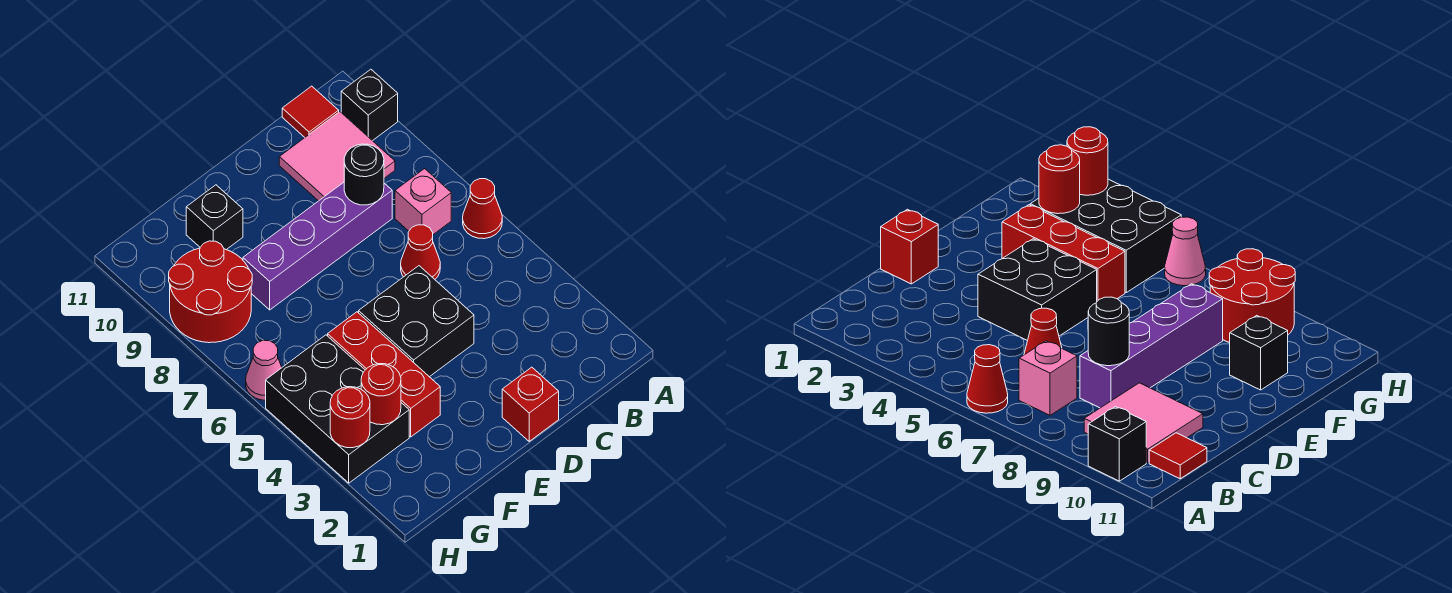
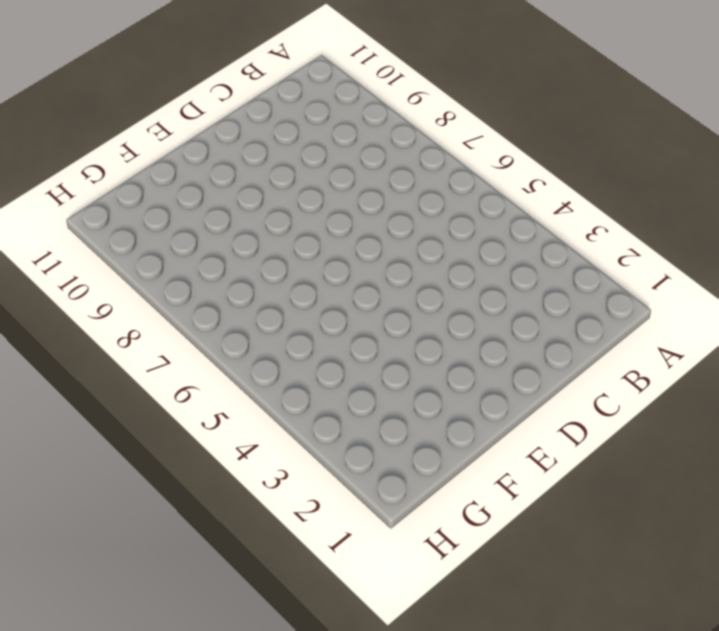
none -> red cone A6 level 1
none -> black brick A10 level 1
none -> pink brick B7 level 1

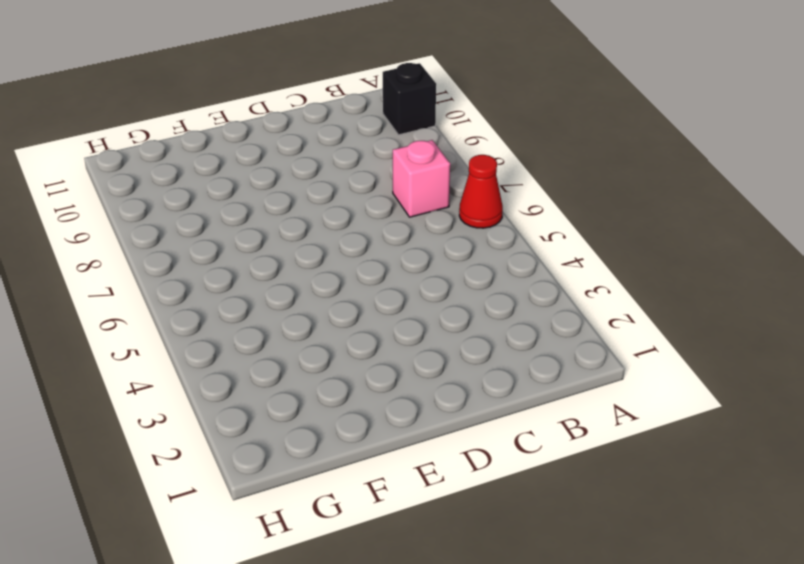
none -> pink tile B9:C10 level 1
none -> red tile B11 level 1
none -> red cone C6 level 1

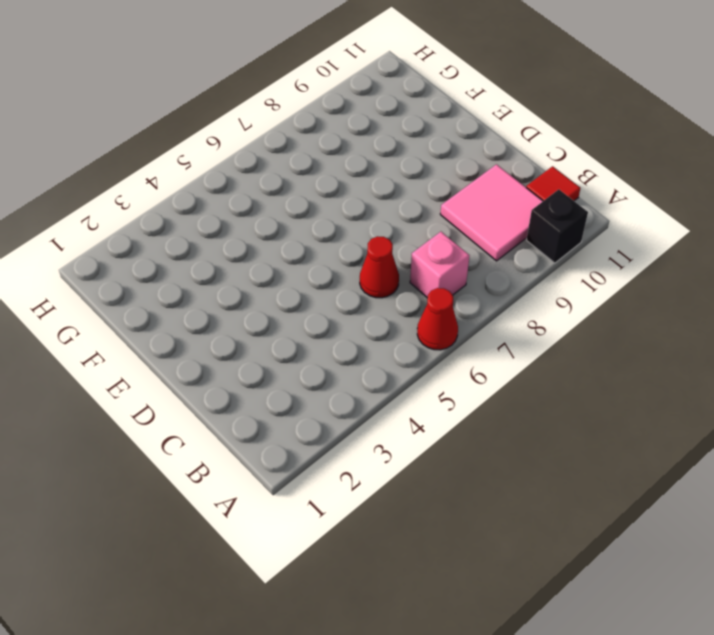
none -> purple brick C8:F8 level 1
none -> red brick D1 level 1
none -> black brick D4:E5 level 1

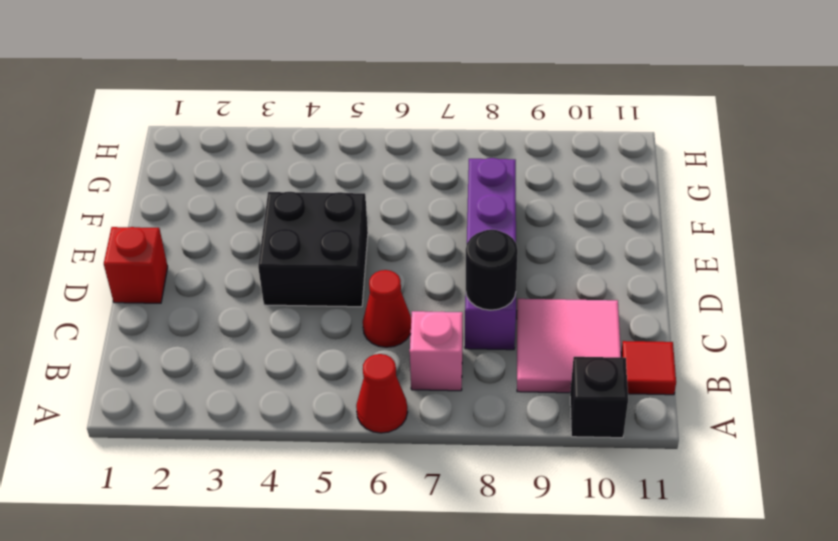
none -> red brick F3:F5 level 1
none -> black brick F10 level 1
none -> black brick G3:H5 level 1

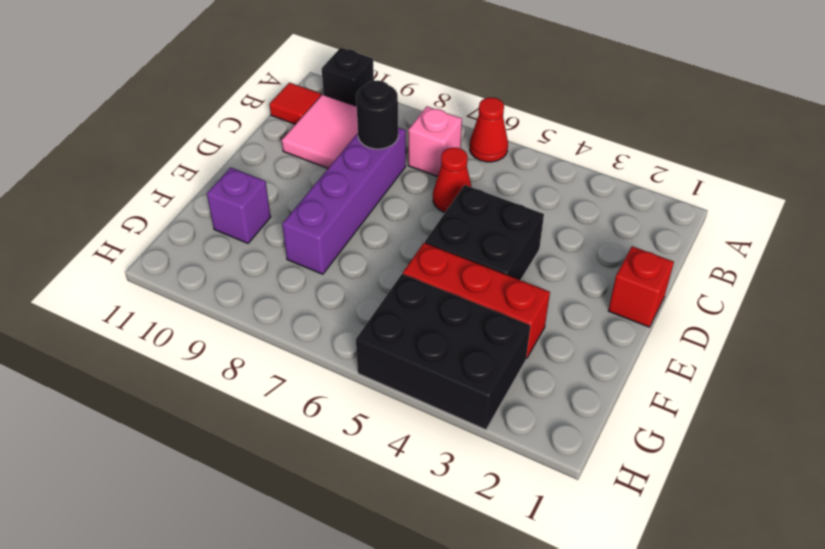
purple brick F10 level 1 -> black brick F10 level 1
none -> red round brick G8:H9 level 1
none -> pink cone H6 level 1
none -> red round brick G3 level 2

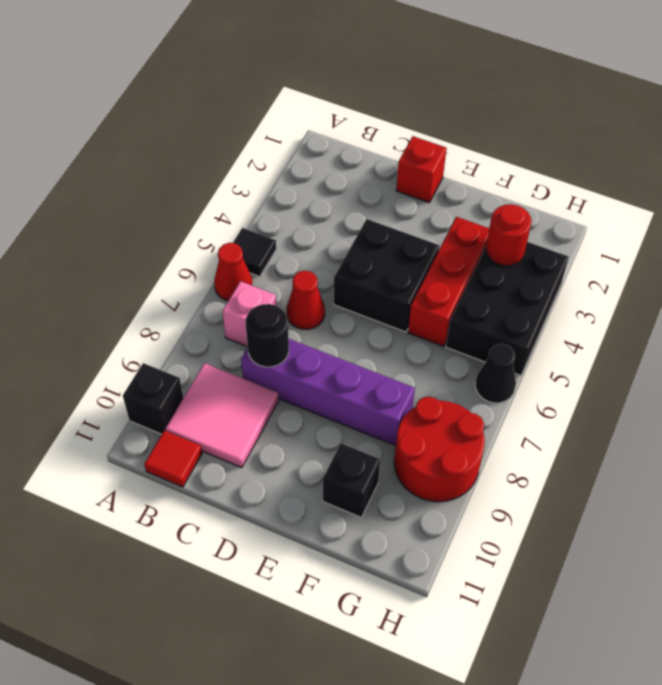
black tile A5 level 1 -> none
black cone H6 level 1 -> pink cone H6 level 1
none -> red round brick H3 level 2

